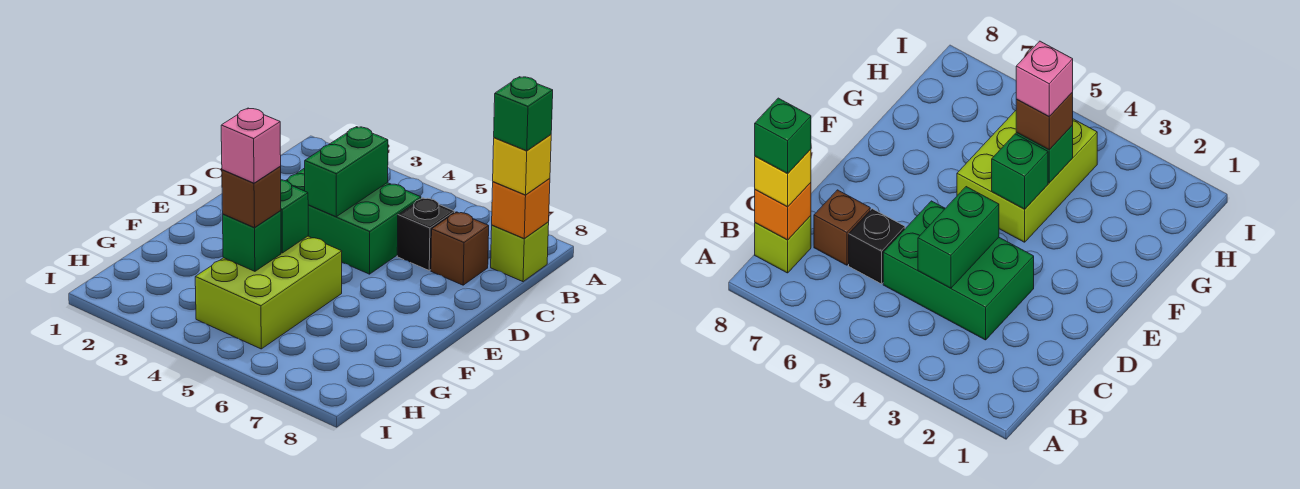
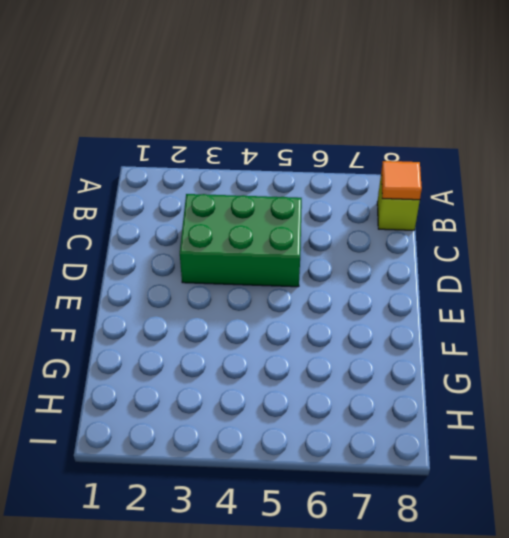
orange tile B8 level 2 -> orange brick B8 level 2
none -> black brick C6 level 1
none -> brown brick C7 level 1
none -> lime brick F4:H5 level 1

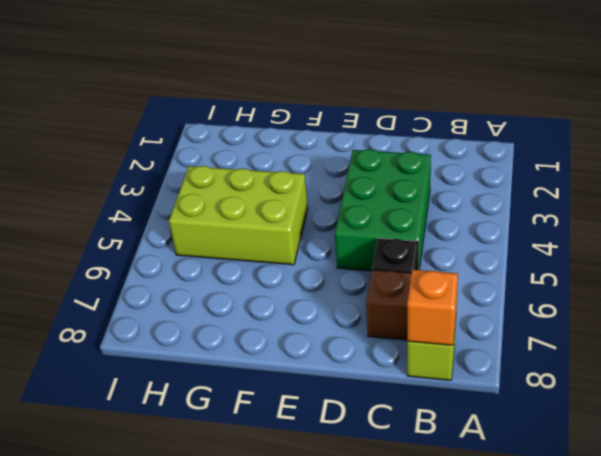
none -> green brick C4:D4 level 2
none -> green brick F4 level 2
none -> green brick G4 level 2

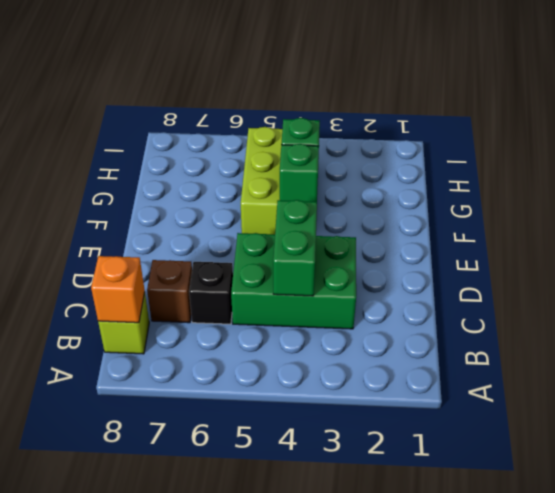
none -> yellow brick B8 level 3
none -> brown brick G4 level 3
none -> green brick B8 level 4

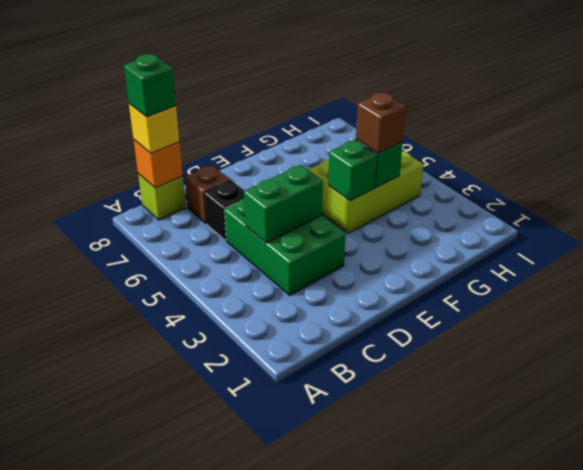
none -> pink brick G4 level 4

